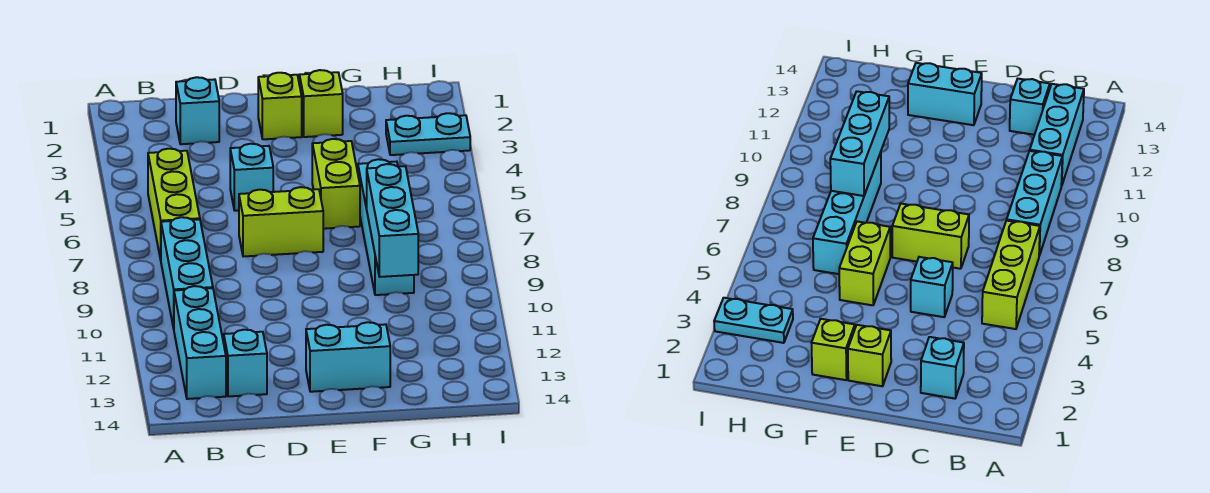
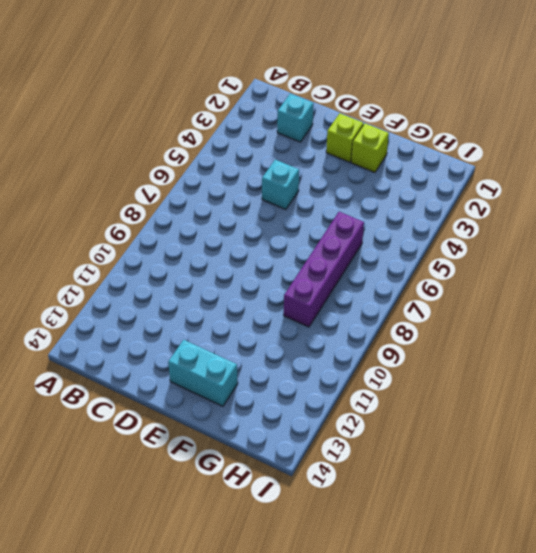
purple brick G6:G9 level 1 -> cyan brick G6:G9 level 1
none -> lime brick B5:B7 level 1
none -> cyan brick B8:B10 level 1
none -> cyan brick B11:B13 level 1

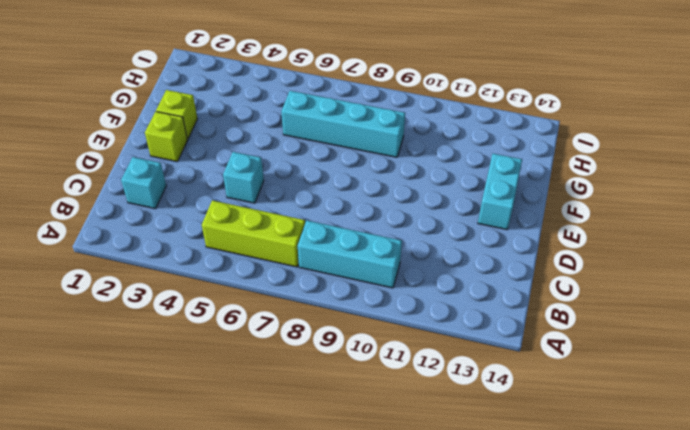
none -> cyan brick B11:B13 level 1
none -> cyan brick C13 level 1
none -> lime brick D7:E7 level 1

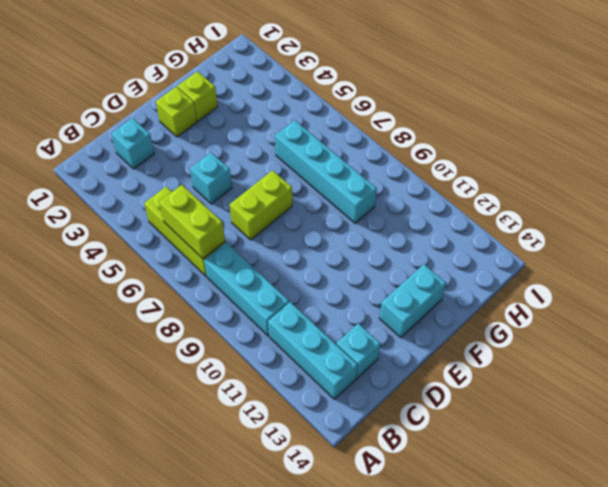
lime brick B6:B7 level 2 -> lime brick F5:F6 level 1
none -> cyan plate H3:I3 level 1
none -> cyan brick G8:G10 level 2

